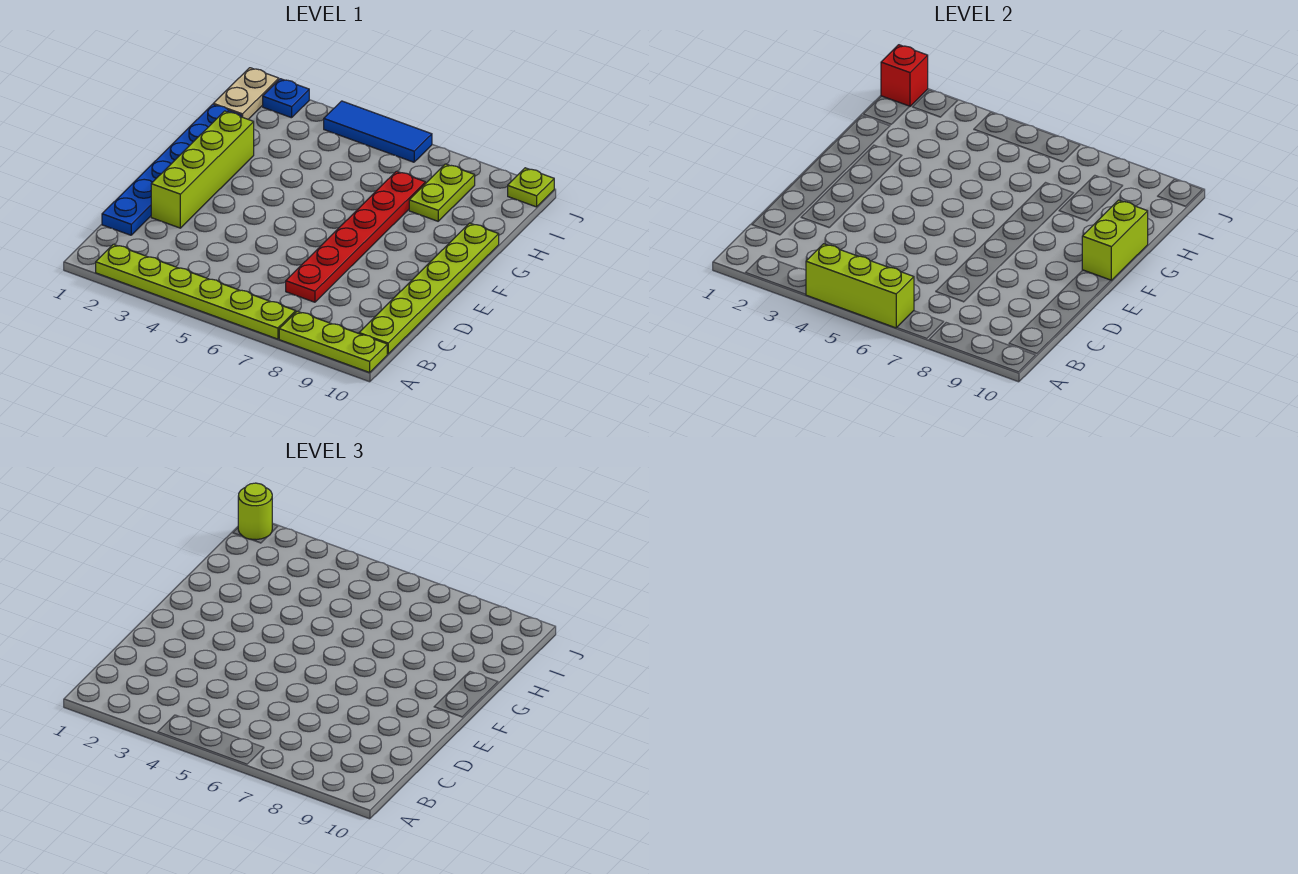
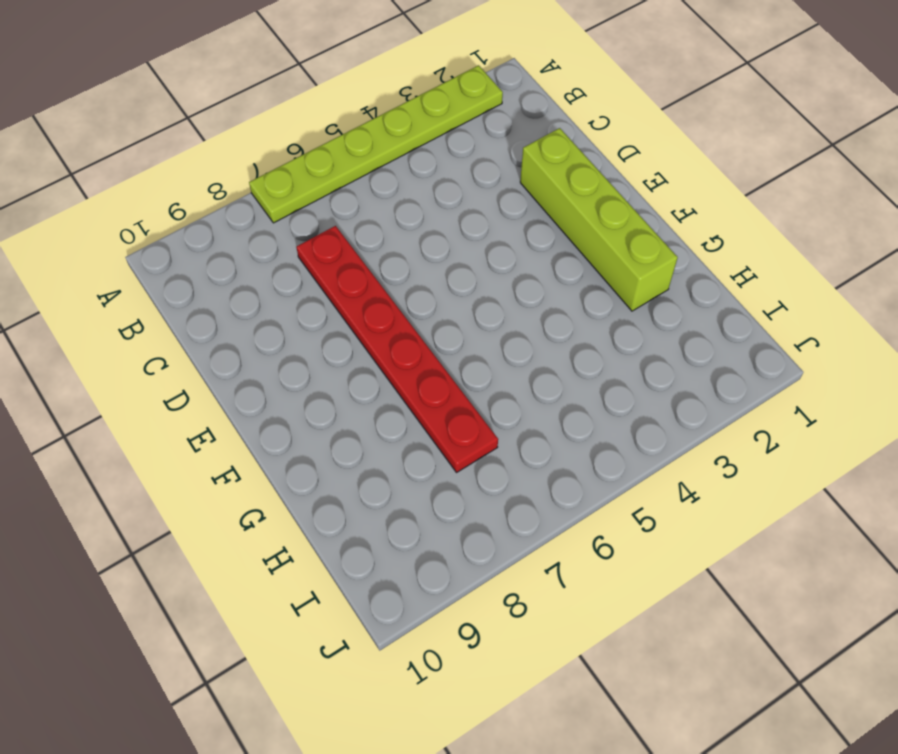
none -> lime plate A8:A10 level 1
none -> lime plate B10:G10 level 1
none -> blue plate C1:H1 level 1

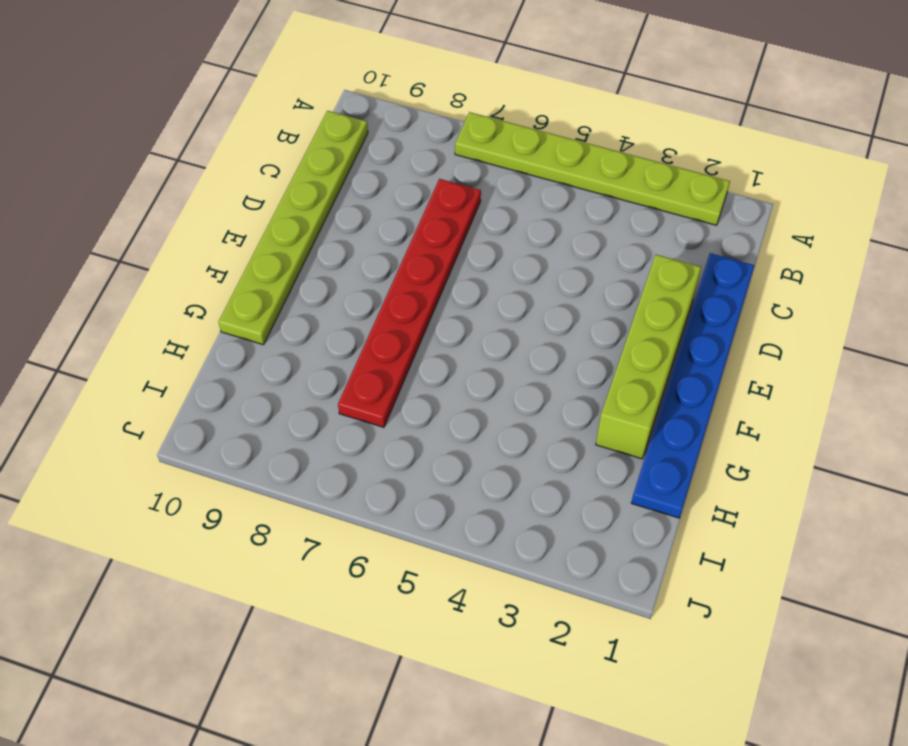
none -> lime plate A8:A10 level 1
none -> lime plate H8:I8 level 1
none -> tan plate I1:J1 level 1

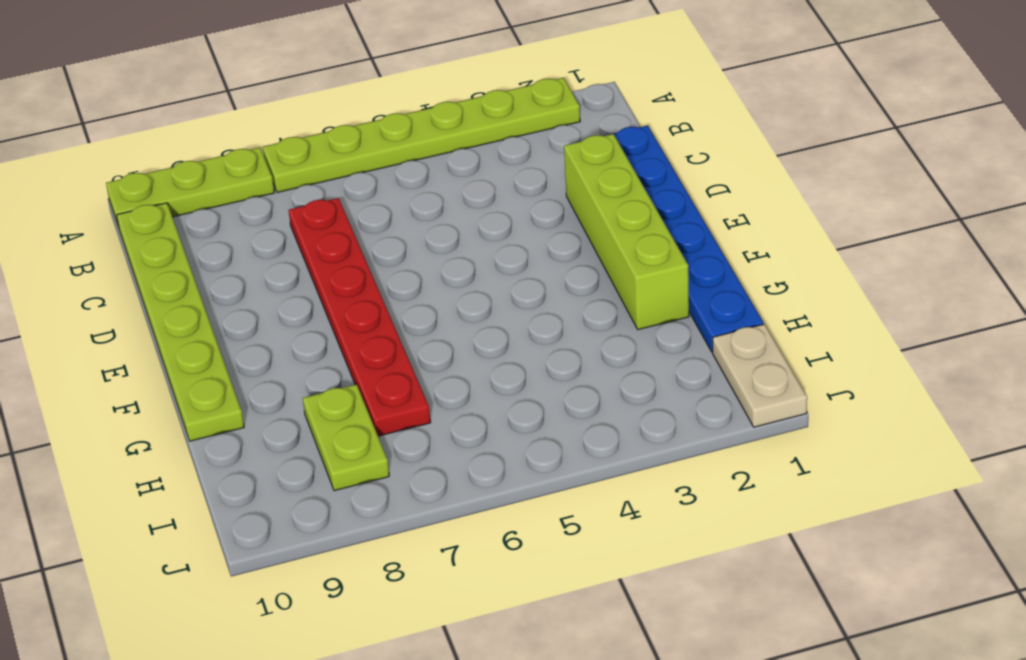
none -> blue plate J2 level 1
none -> blue tile J4:J6 level 1
none -> lime plate J10 level 1

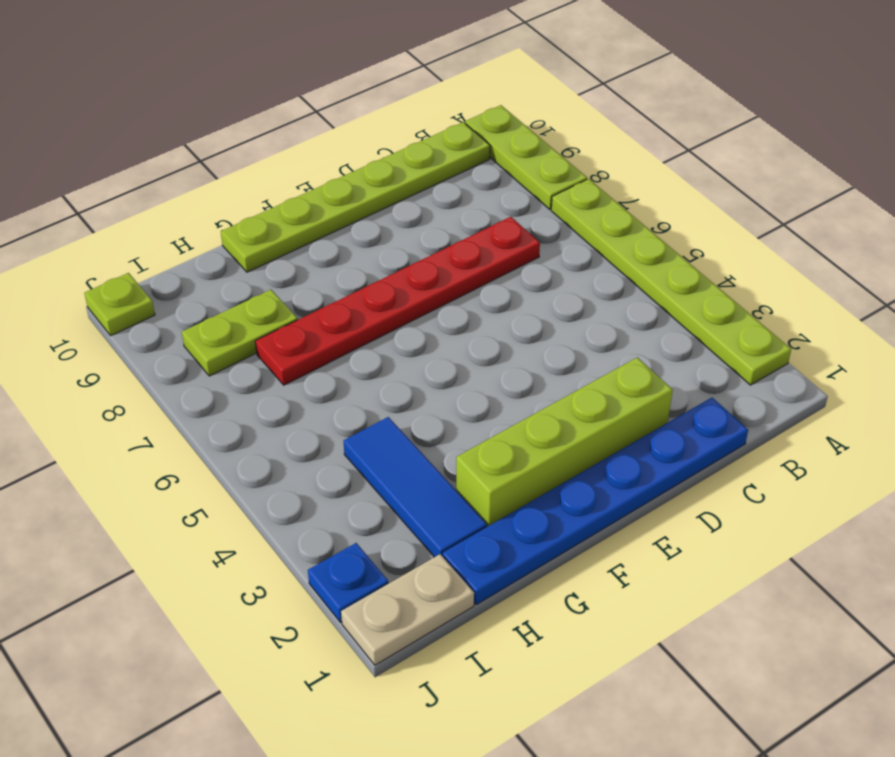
blue tile H2:H4 level 1 -> blue tile J4:J6 level 1
none -> lime brick A4:A6 level 2
none -> lime brick F10:G10 level 2
none -> red brick J1 level 2

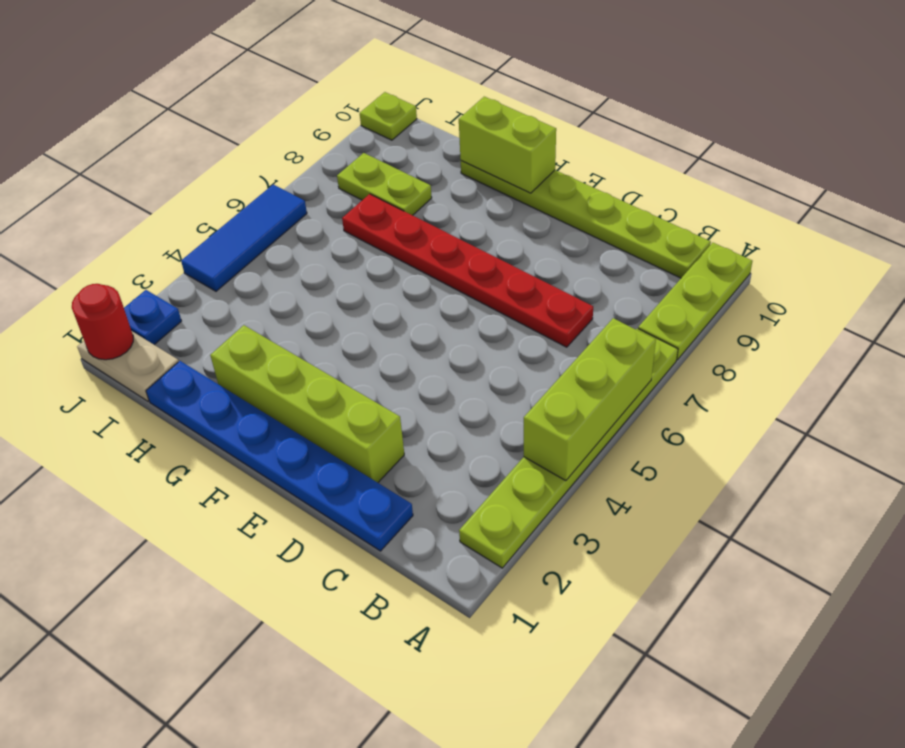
red round brick J1 level 2 -> red brick J1 level 2
none -> lime round brick J1 level 3

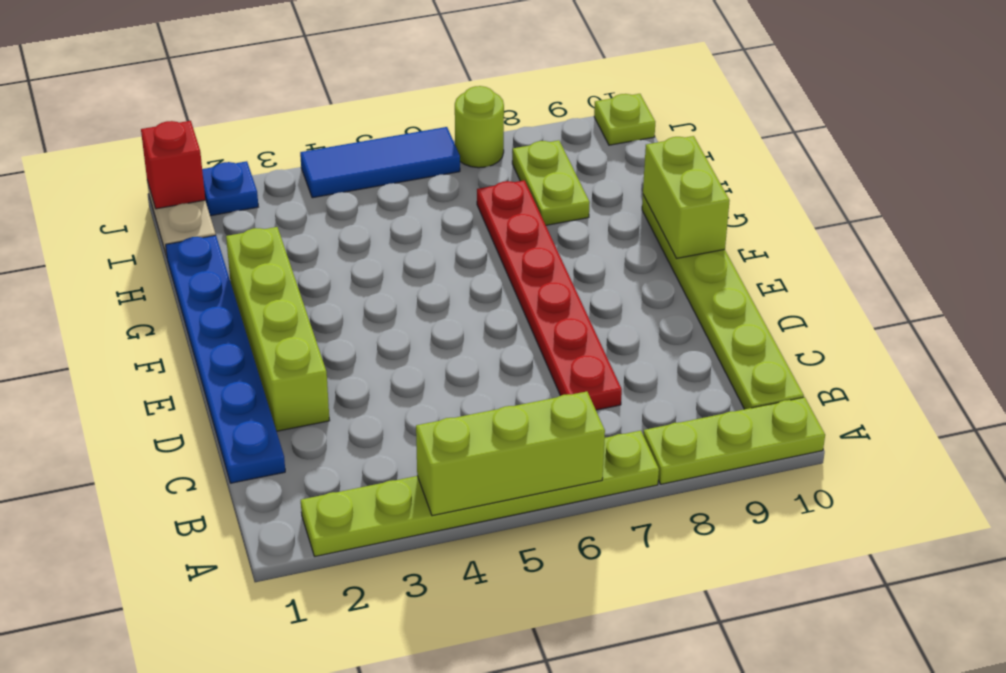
lime round brick J7 level 1 -> lime round brick J1 level 3

